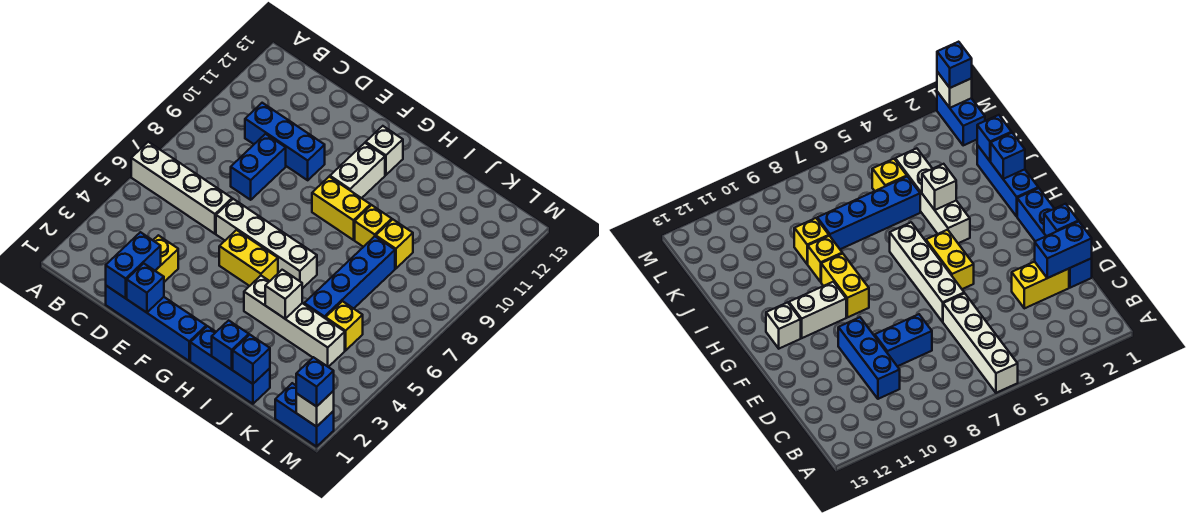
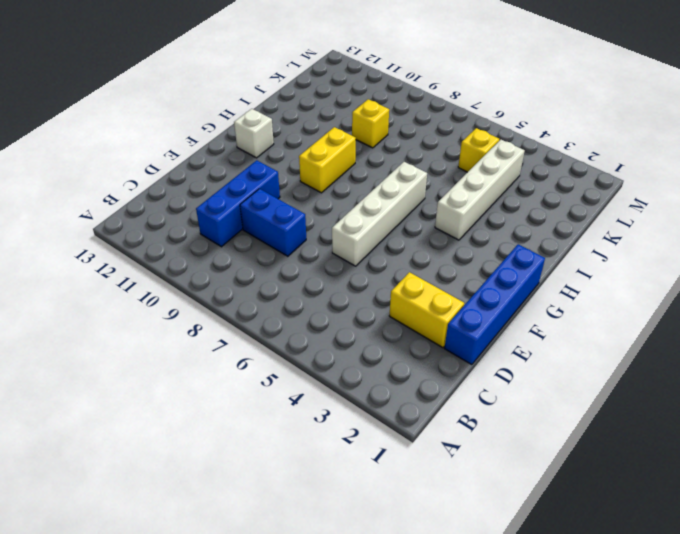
none -> white brick A6:D6 level 1
none -> yellow brick F5:G5 level 1
none -> white brick G10:G11 level 1

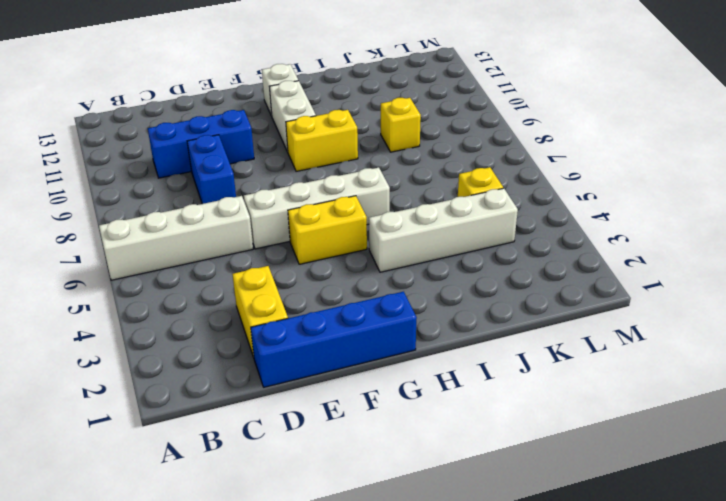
none -> blue brick H1:J1 level 1
none -> yellow brick I9 level 1
none -> blue brick J5:J8 level 1

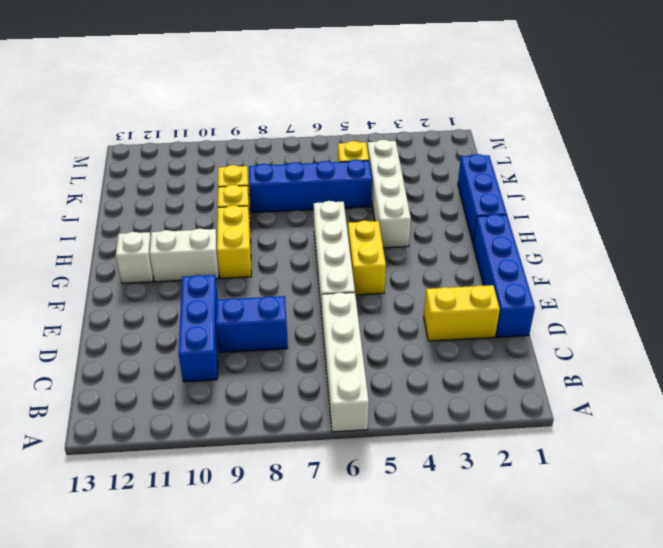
none -> blue brick L1:M1 level 1
none -> blue brick D1:D2 level 2
none -> blue brick E1 level 2

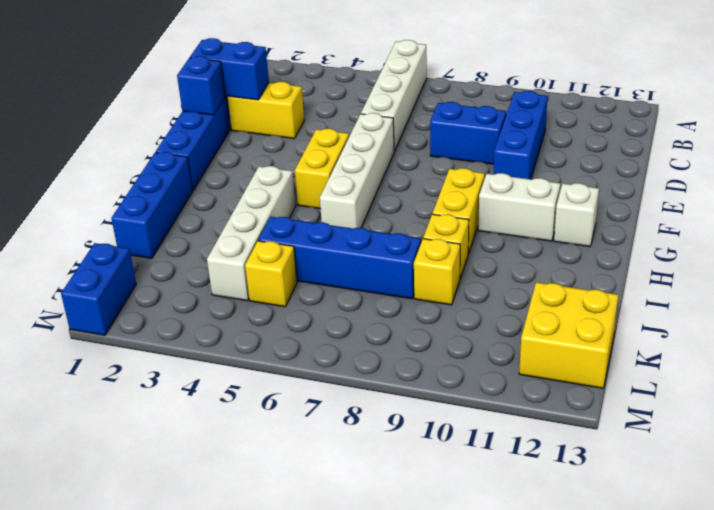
yellow brick K12:L13 level 1 -> none
none -> blue brick I1 level 2
none -> white brick I4 level 2
none -> blue brick J1 level 2

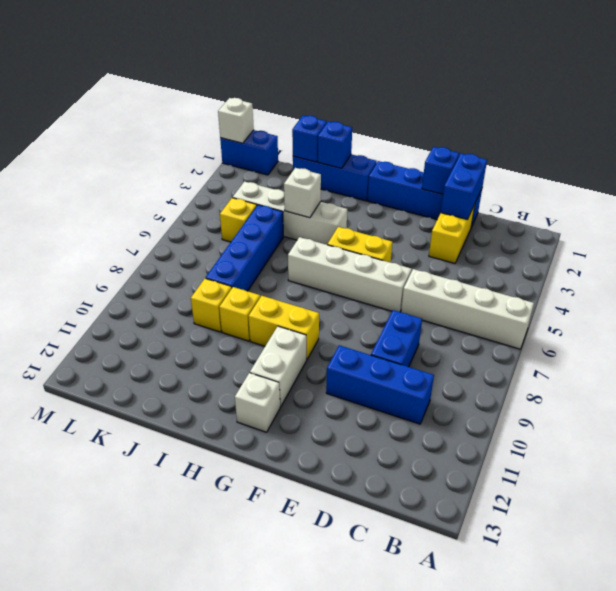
none -> blue brick M1 level 3

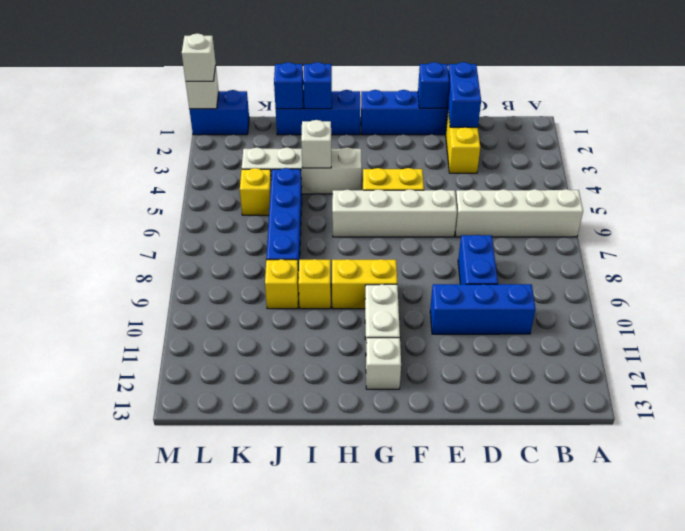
white brick M1 level 3 -> blue brick M1 level 3

